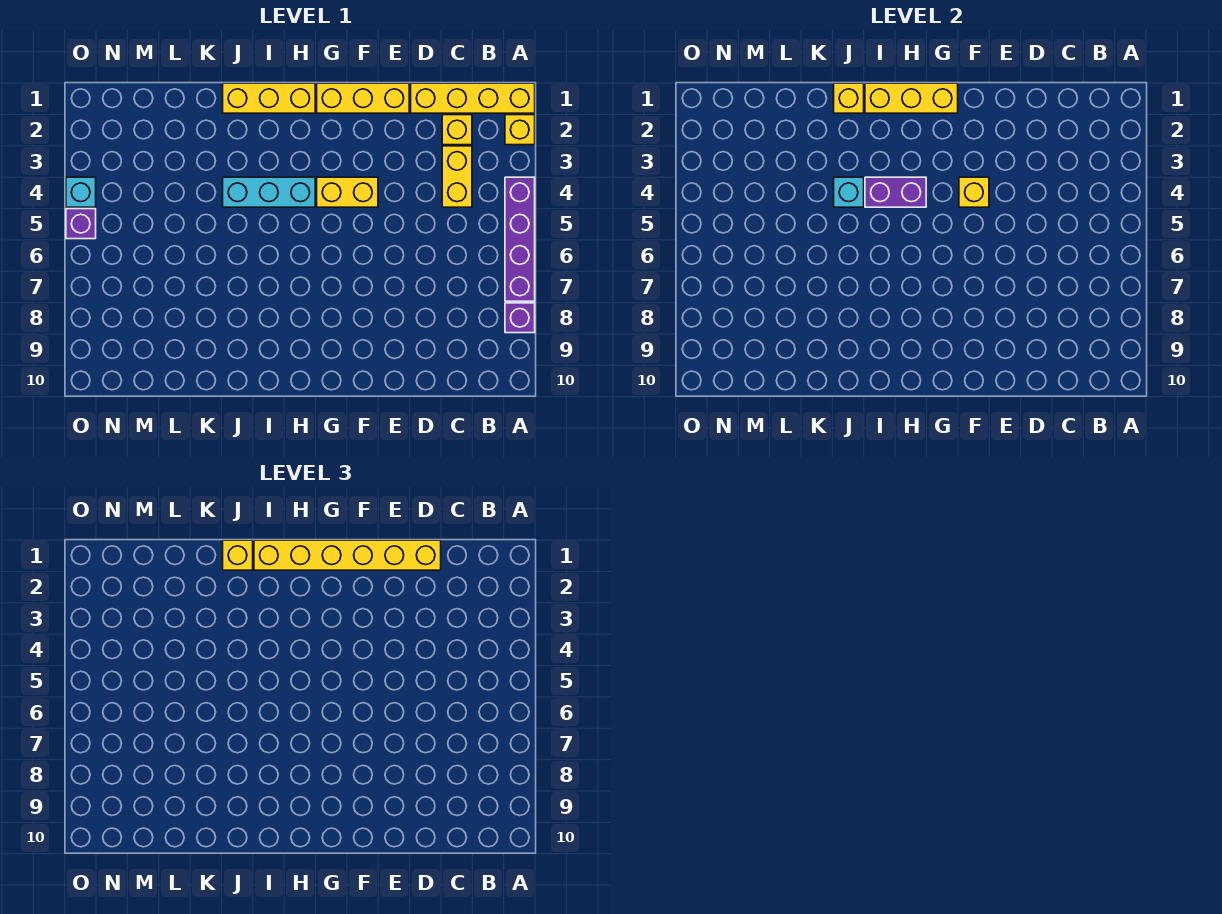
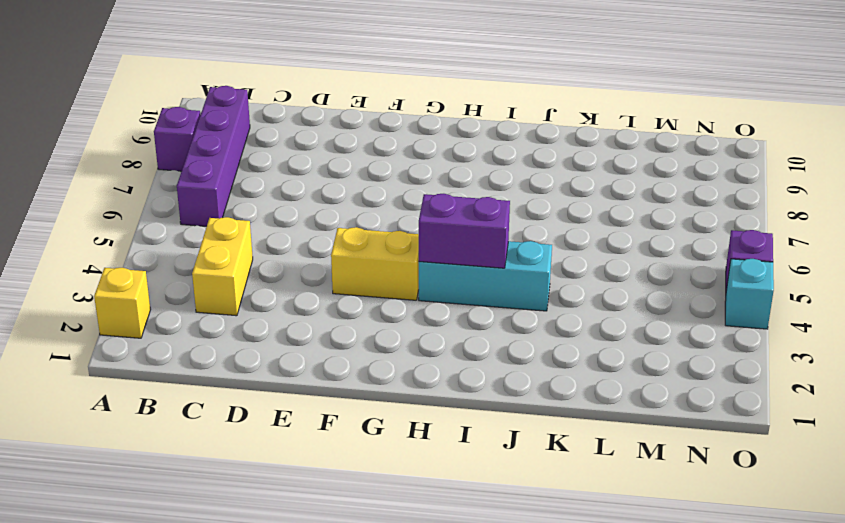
purple brick B6:B9 level 1 -> purple brick A4:A7 level 1
none -> yellow brick A1:D1 level 1
none -> yellow brick C2 level 1
none -> yellow brick E1:G1 level 1

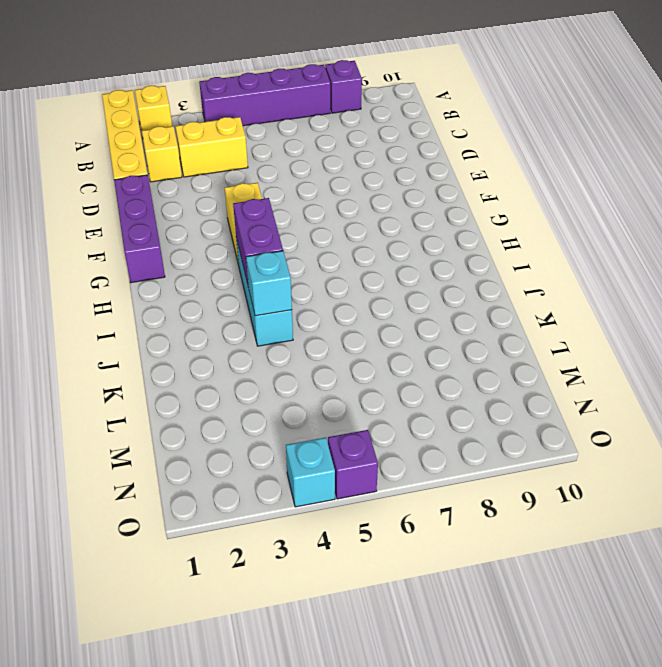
purple brick E1:G1 level 1 -> yellow brick E1:G1 level 1
none -> yellow brick H1:J1 level 1
none -> yellow brick F4 level 2
none -> yellow brick G1:I1 level 2

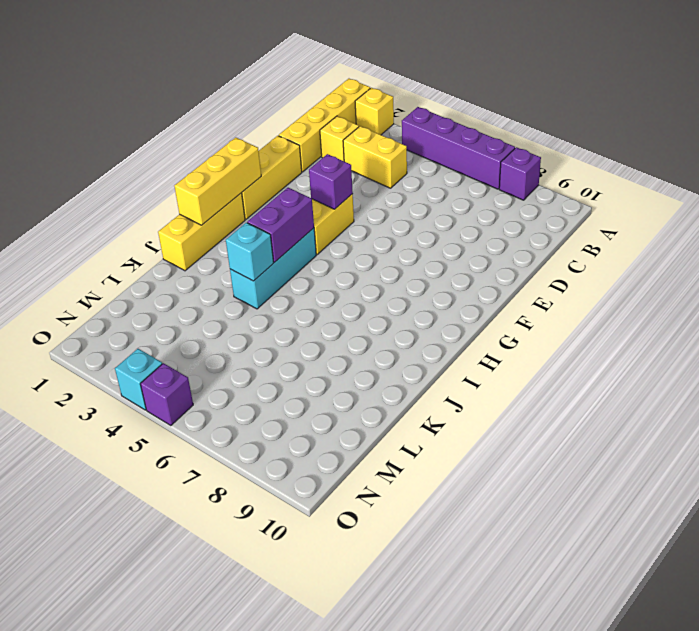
purple brick F4 level 2 -> yellow brick F4 level 2
none -> yellow brick J1 level 2
none -> yellow brick D1:I1 level 3
none -> yellow brick J1 level 3

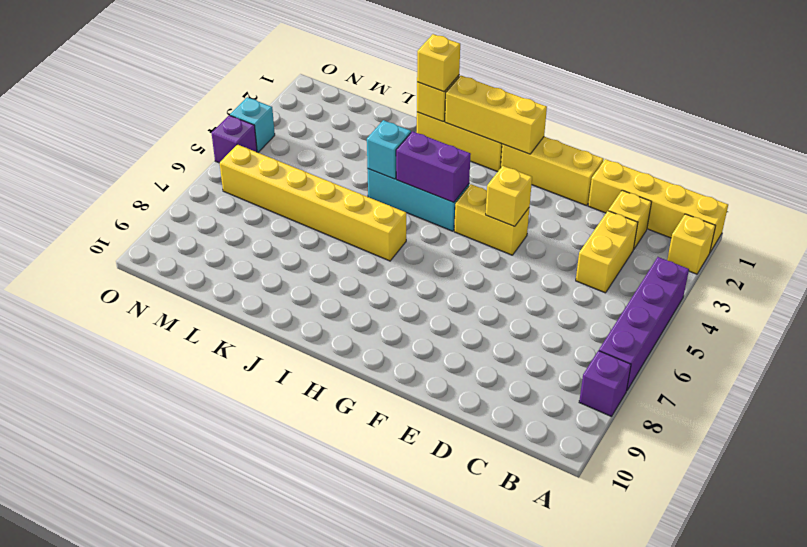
yellow brick I6:N6 level 1 -> yellow brick D1:I1 level 3

